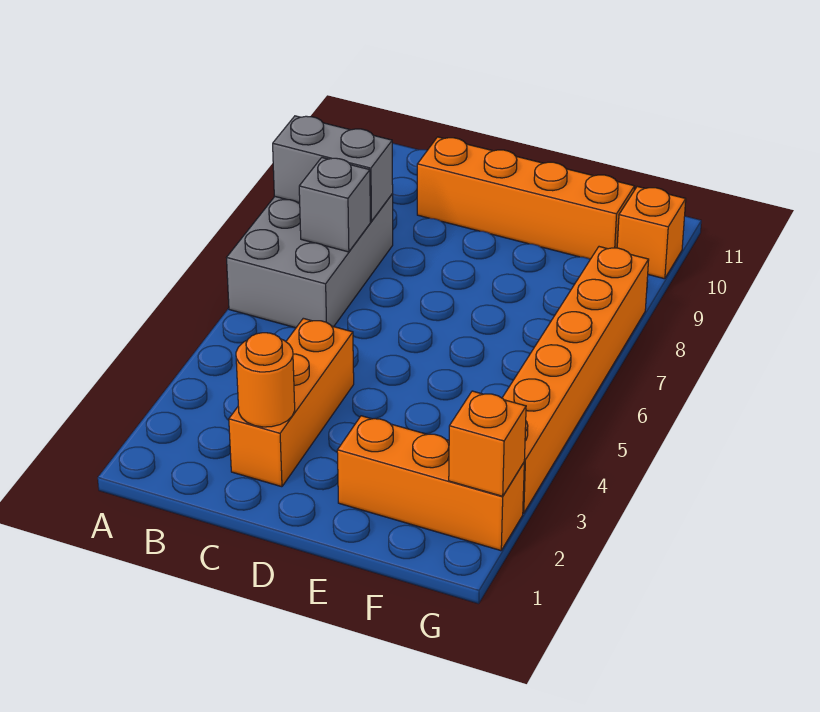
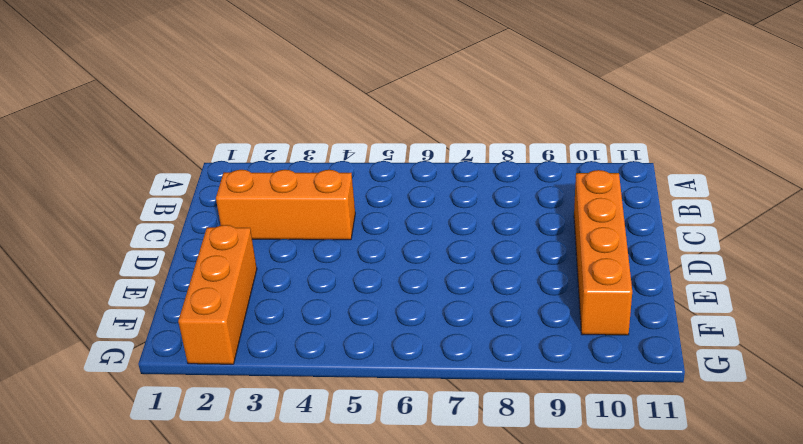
none -> grey brick A6:B8 level 1
none -> orange brick G3:G8 level 1

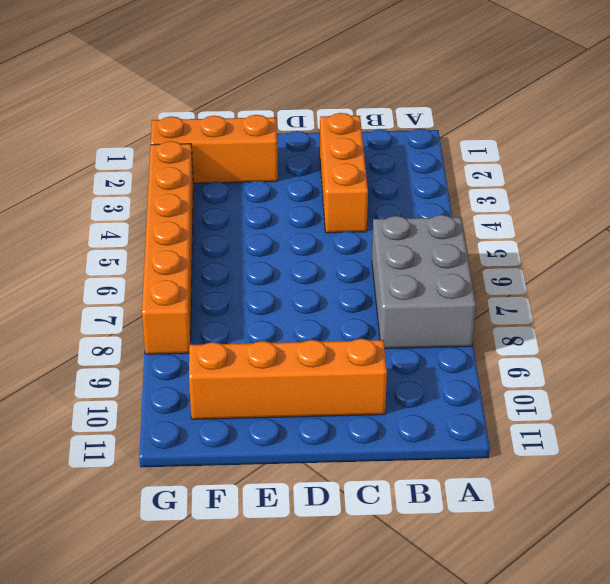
none -> orange brick G10 level 1
none -> grey brick A8:B8 level 2

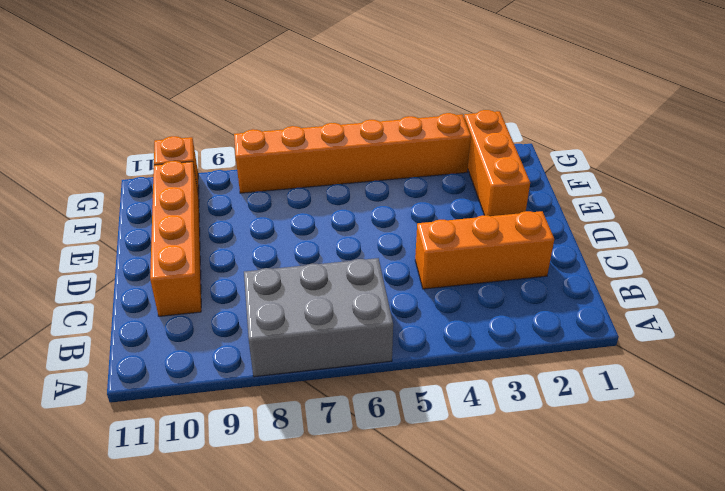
none -> grey brick A8:B8 level 2
none -> grey brick B7 level 2

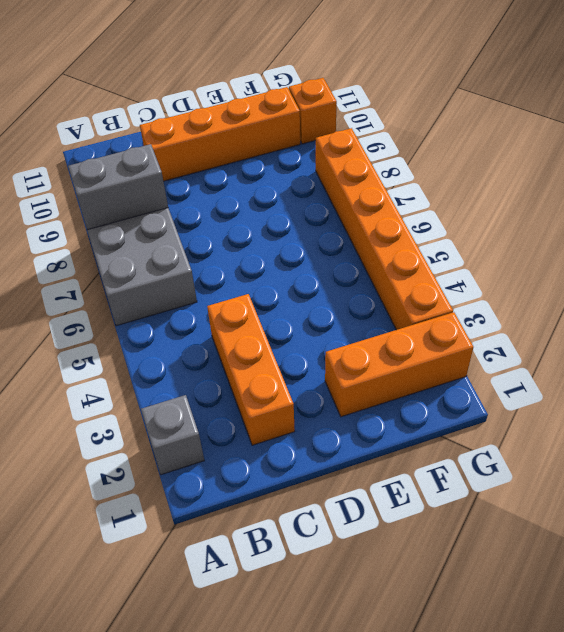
grey brick A2 level 1 -> grey brick B7 level 2
none -> orange round brick C2 level 2
none -> orange brick G2 level 2

